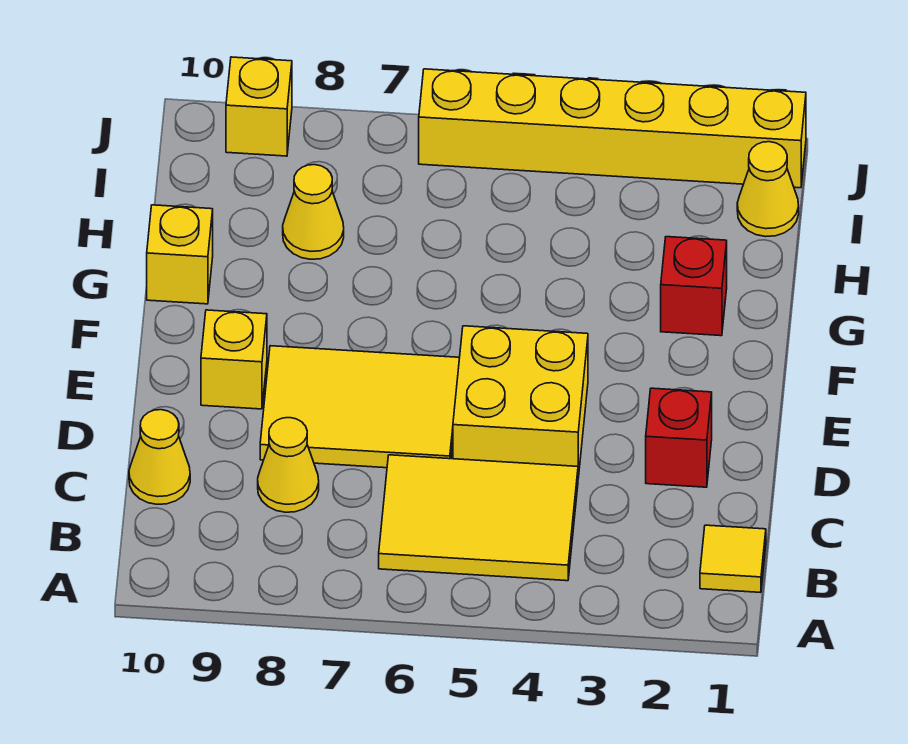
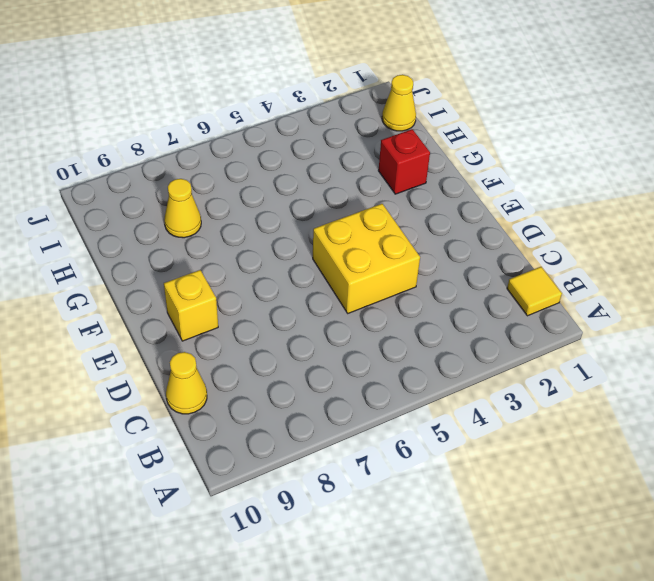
none -> yellow tile B4:C6 level 1
none -> yellow cone C8 level 1
none -> red brick D2 level 1

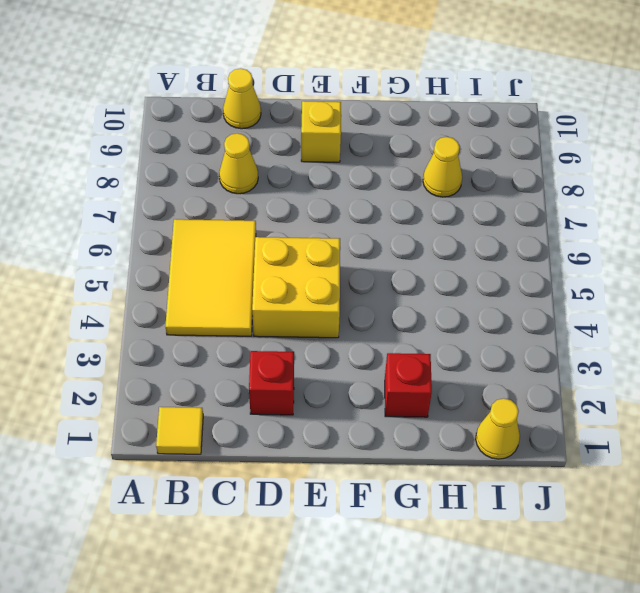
none -> yellow tile D6:E8 level 1
none -> yellow brick G10 level 1
none -> yellow brick J1:J6 level 1

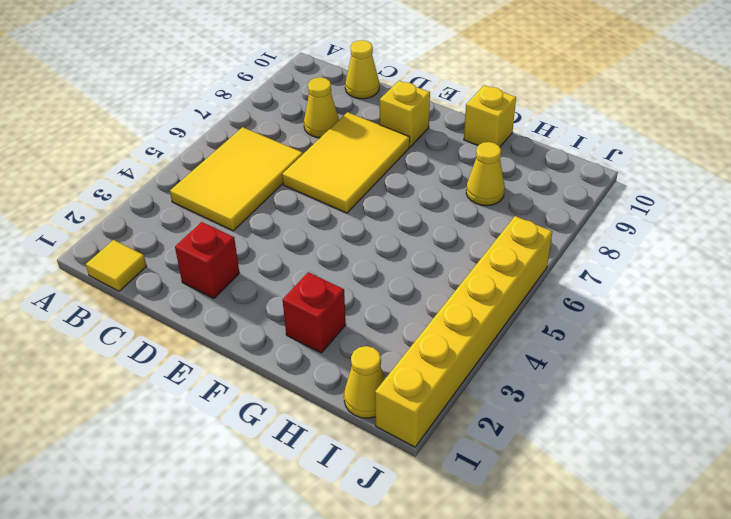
none -> yellow brick D4:E5 level 1
none -> yellow brick J9 level 1

